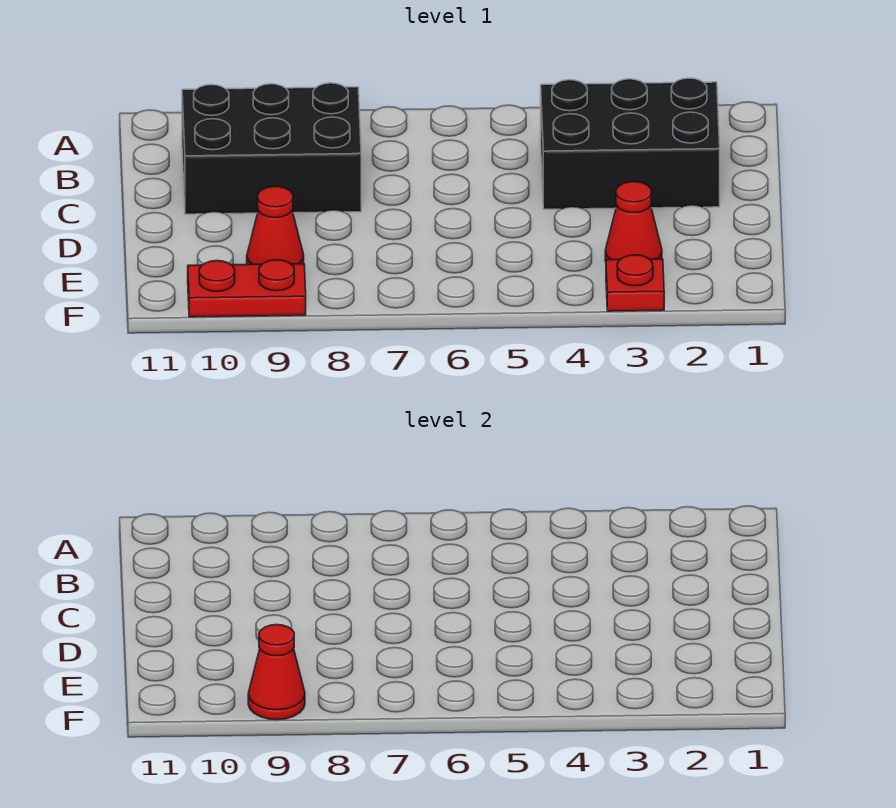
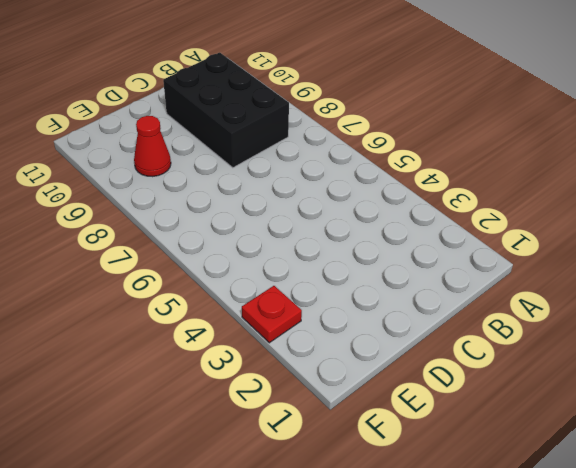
none -> black brick B2:C4 level 1
none -> red cone E3 level 1

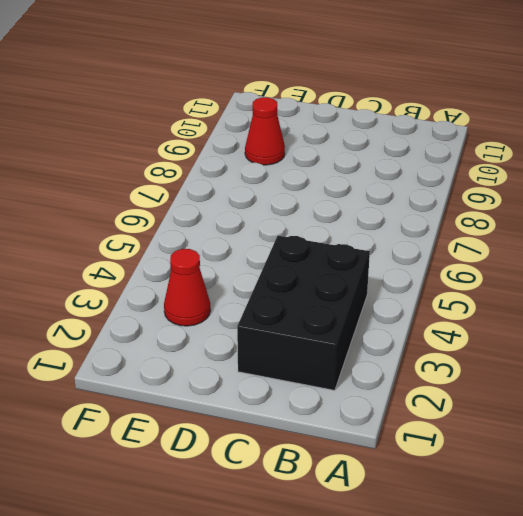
none -> black brick B8:C10 level 1
none -> red plate F3 level 1

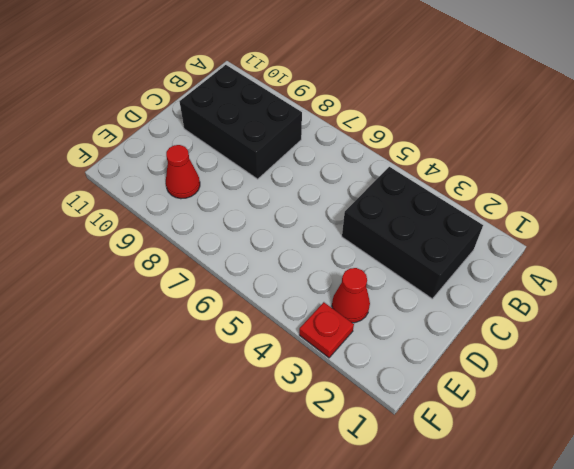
none -> red plate F9:F10 level 1
none -> red cone F9 level 2

